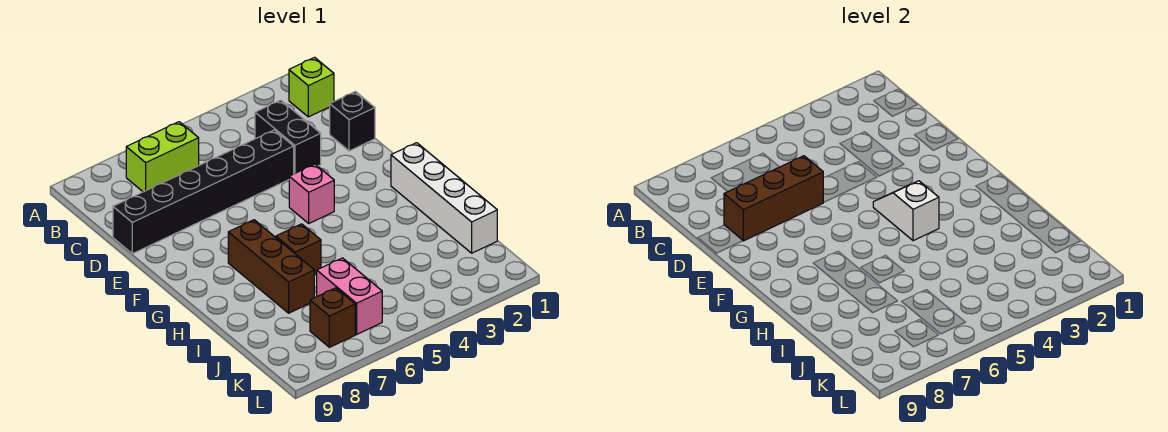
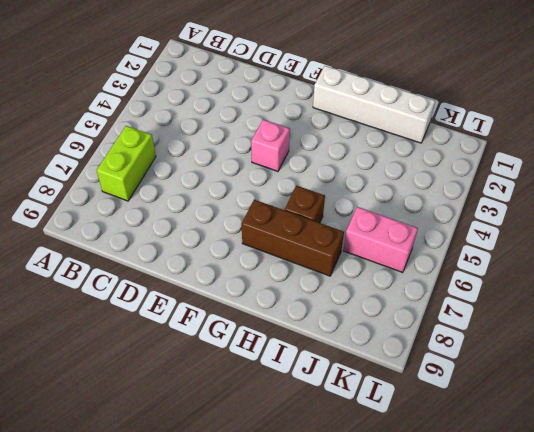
none -> lime brick B1 level 1
none -> black brick C3:D3 level 1
none -> black brick D1 level 1

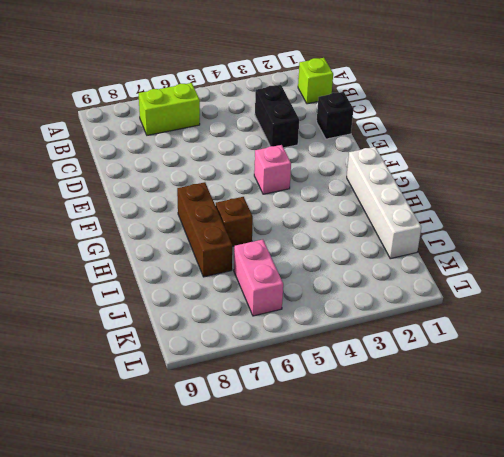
none -> black brick D4:D9 level 1
none -> brown brick K7 level 1
none -> brown brick D6:D8 level 2

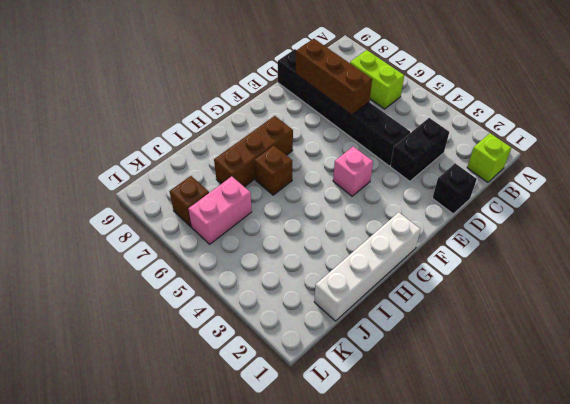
none -> white slope F4:G4 level 2 top G

